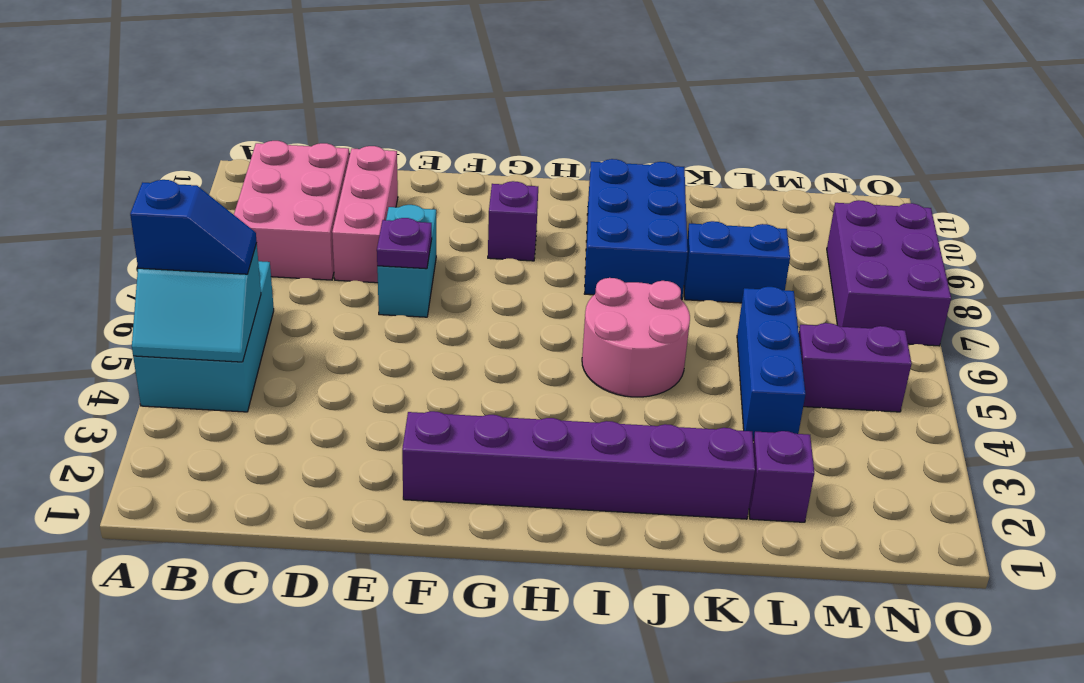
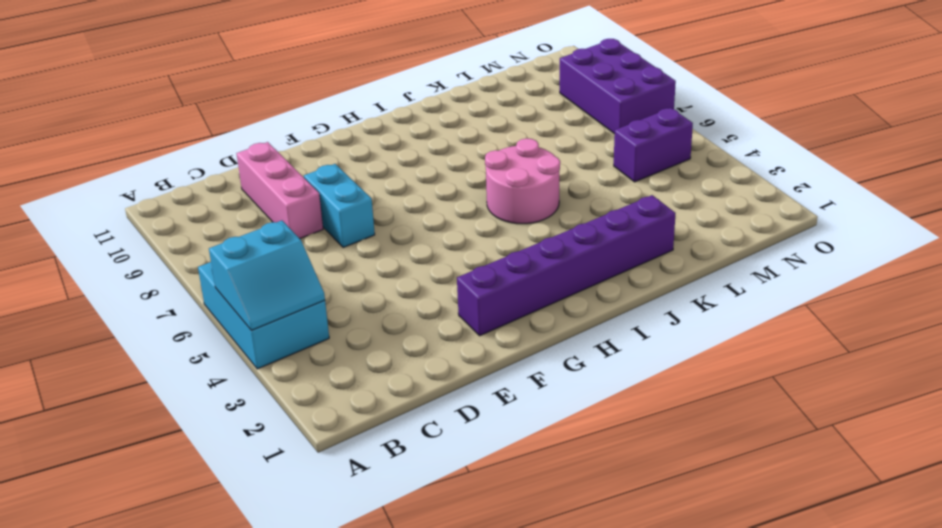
none -> pink brick B8:C10 level 1
none -> purple brick G9 level 1
none -> blue brick I8:J10 level 1

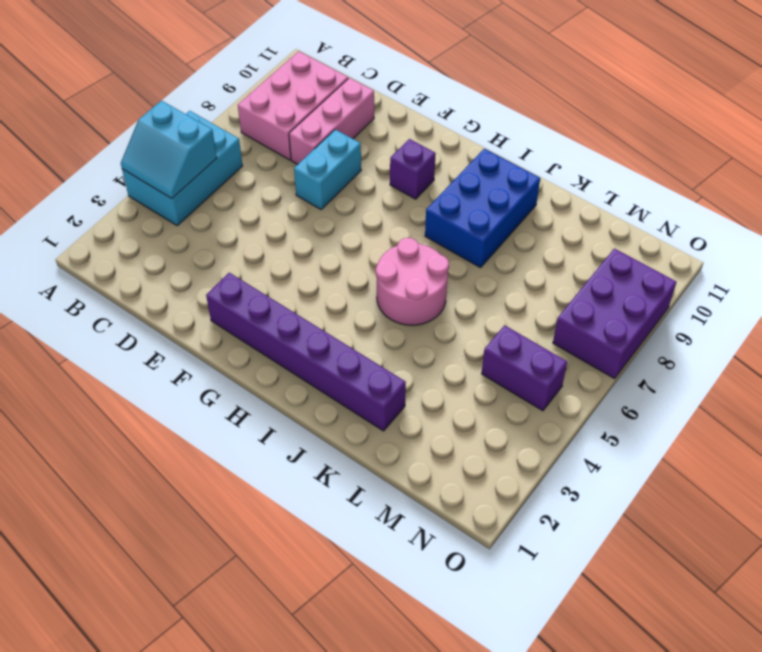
none -> blue brick K8:L8 level 1
none -> purple brick L2 level 1
none -> blue brick L4:L6 level 1

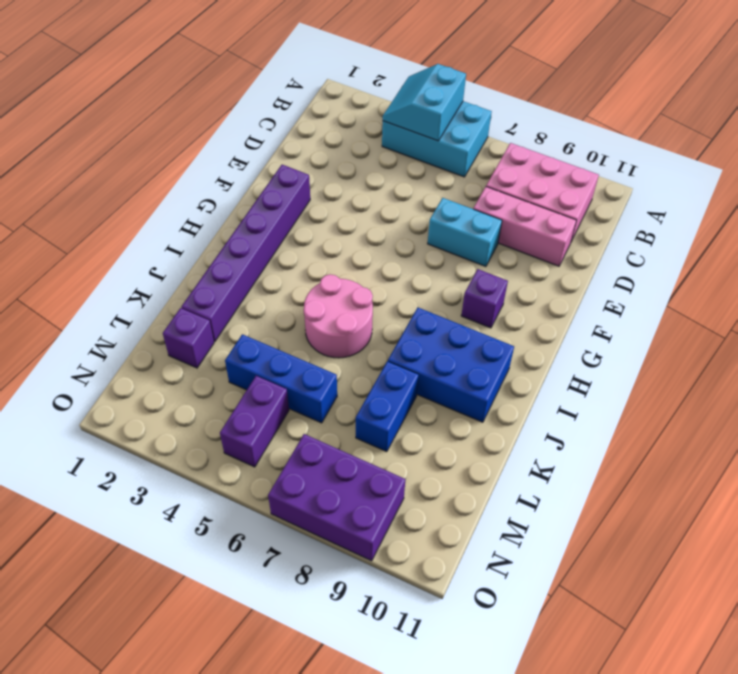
none -> purple plate E7 level 2
none -> blue slope A5:B5 level 3 top A

